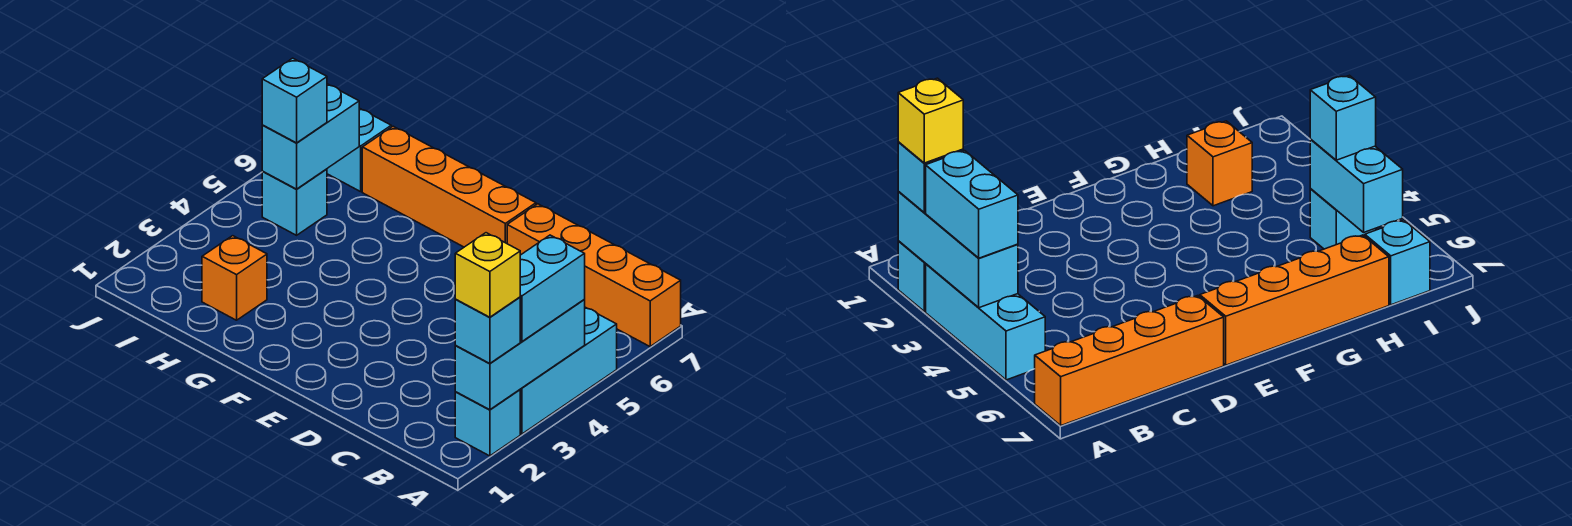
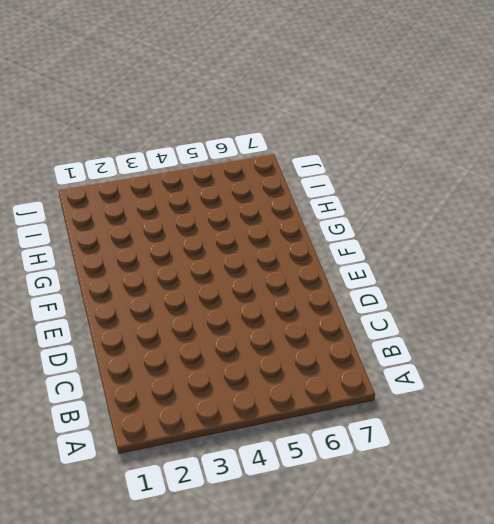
none -> cyan brick A2 level 1
none -> cyan brick A3:A5 level 1
none -> orange brick A7:D7 level 1

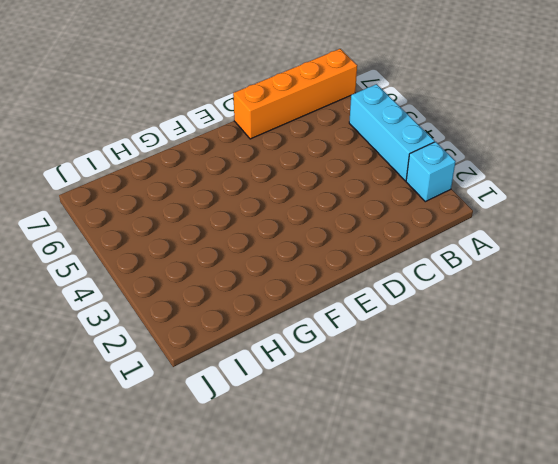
none -> orange brick E7:H7 level 1
none -> orange brick H2 level 1
none -> cyan brick I5 level 1

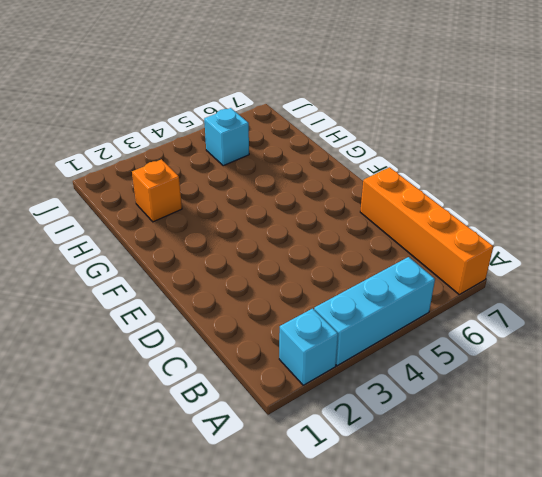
none -> orange brick E7:H7 level 1
none -> cyan brick I7 level 1
none -> cyan brick A2:A4 level 2

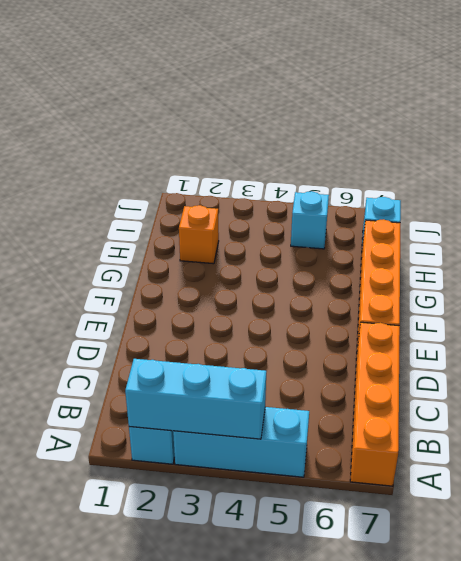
none -> cyan brick I5:I6 level 2
none -> cyan brick A2 level 3
none -> cyan brick A3:A4 level 3

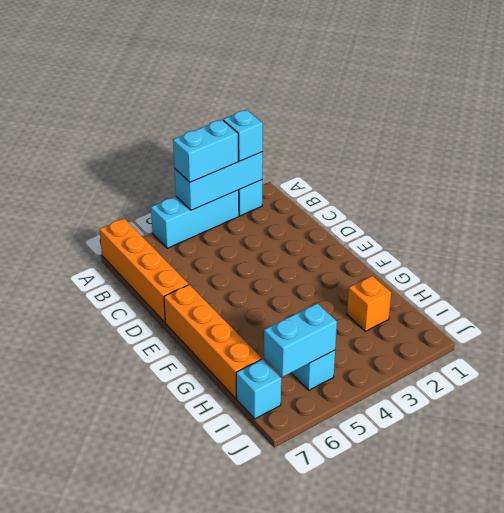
none -> cyan brick I5 level 3
none -> yellow brick A2 level 4

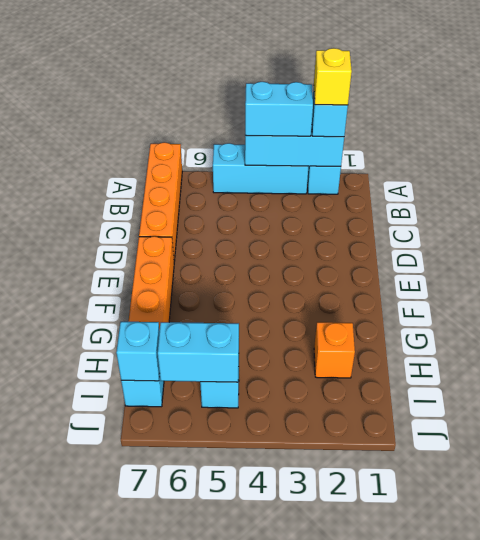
cyan brick I7 level 2 -> cyan brick I5 level 3

